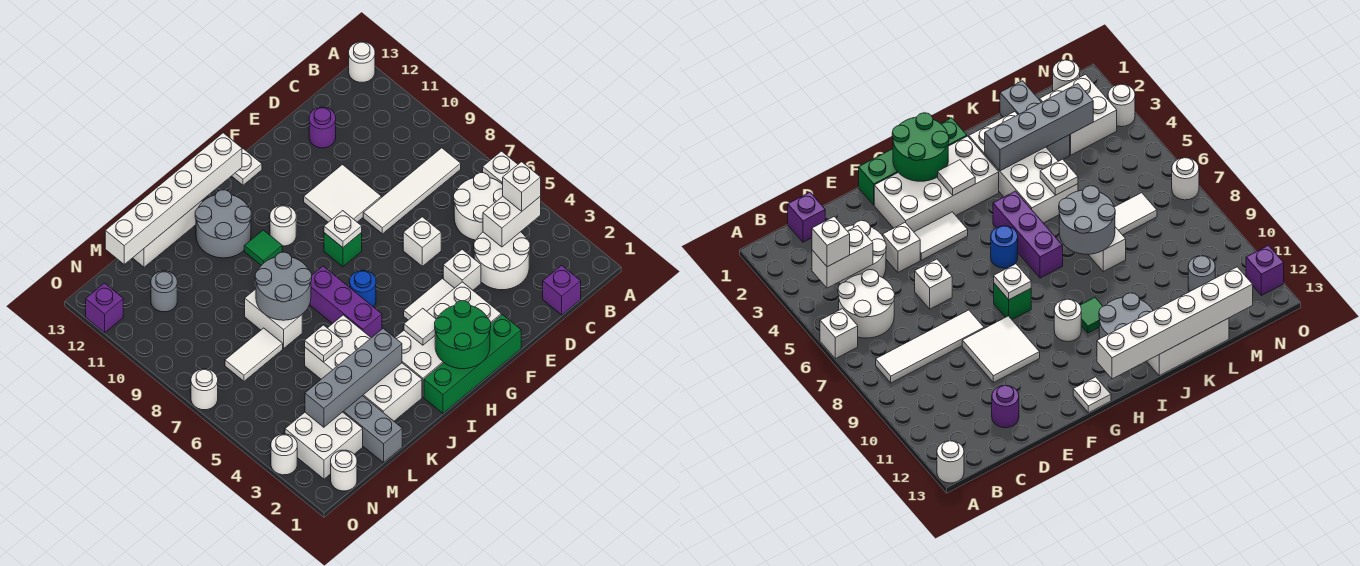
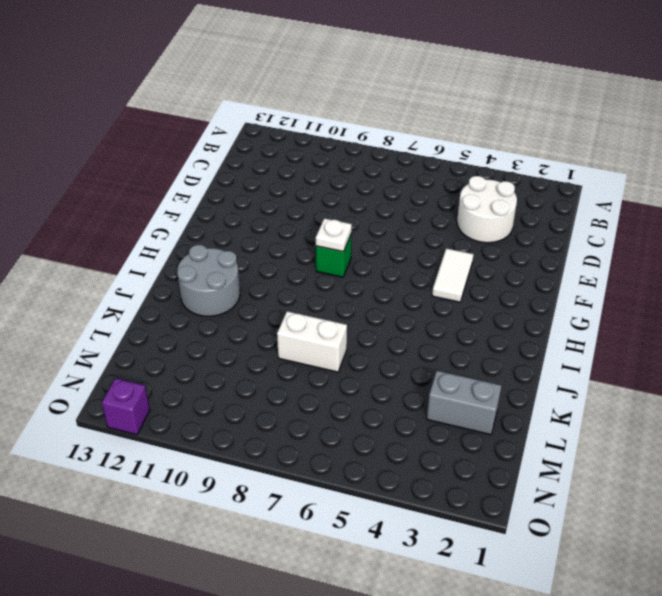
grey brick L2:L3 level 1 -> grey brick L1:L3 level 1
none -> white brick A6 level 1
none -> white round brick A13 level 1
none -> white round brick B5:C6 level 1
none -> white tile B8:E8 level 1

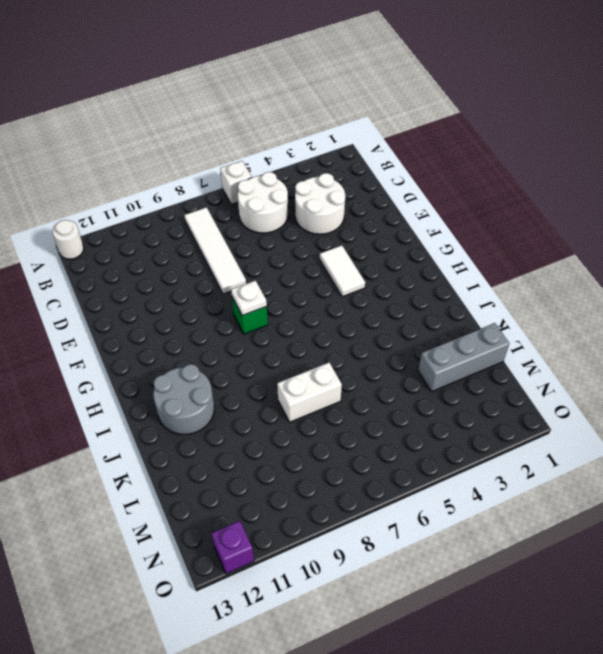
none -> purple brick C1 level 1
none -> purple round brick D12 level 1
none -> white brick E4 level 1
none -> white brick E6 level 1

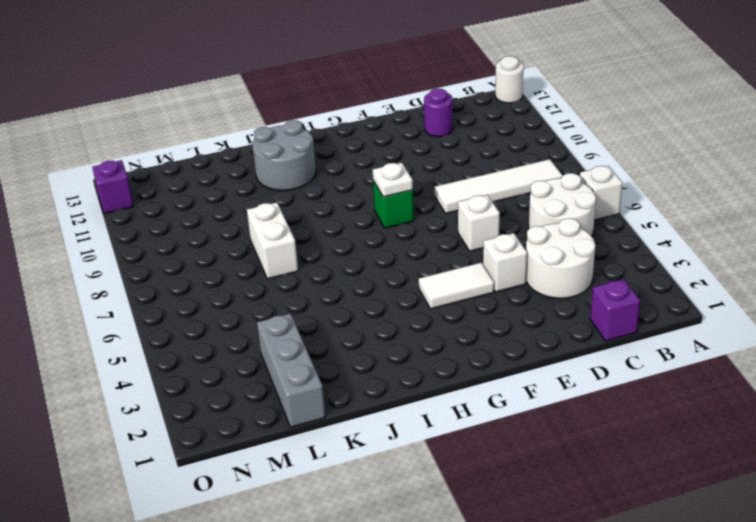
none -> white tile E9:F10 level 1
none -> green brick F1:I1 level 1
none -> white brick F2:I3 level 1
none -> white plate G13 level 1

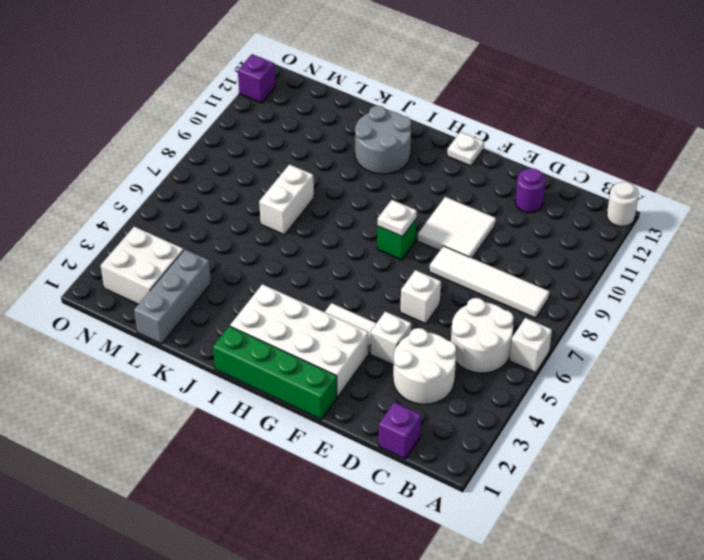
none -> blue round brick H6 level 1
none -> white round brick H10 level 1
none -> purple brick I5:I7 level 1
none -> green tile I10 level 1

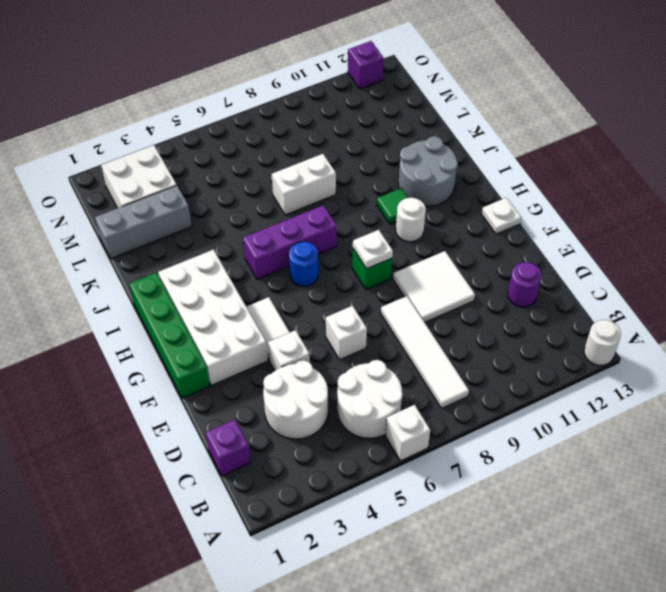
none -> white brick J2:K5 level 1
none -> white brick J13:L13 level 1
none -> white tile L7:M7 level 1
none -> grey round brick M11 level 1

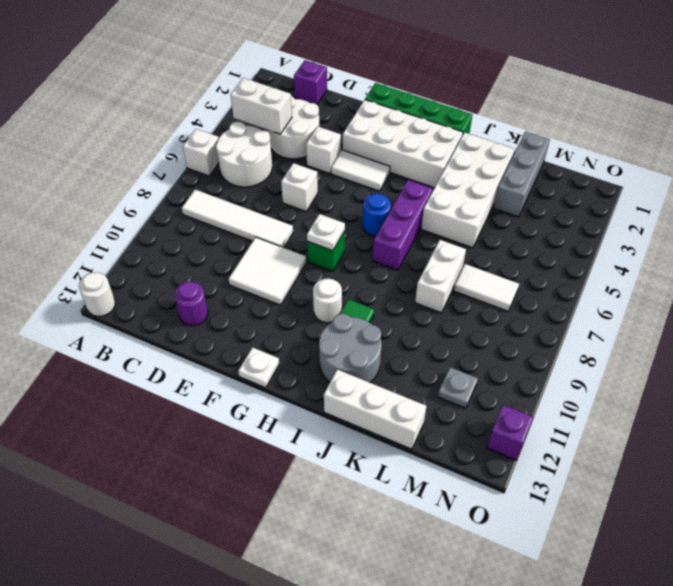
grey plate M11 level 1 -> grey round brick M11 level 1
none -> white brick M2:N3 level 1
none -> white round brick N1 level 1
none -> white round brick O3 level 1
none -> white round brick O7 level 1

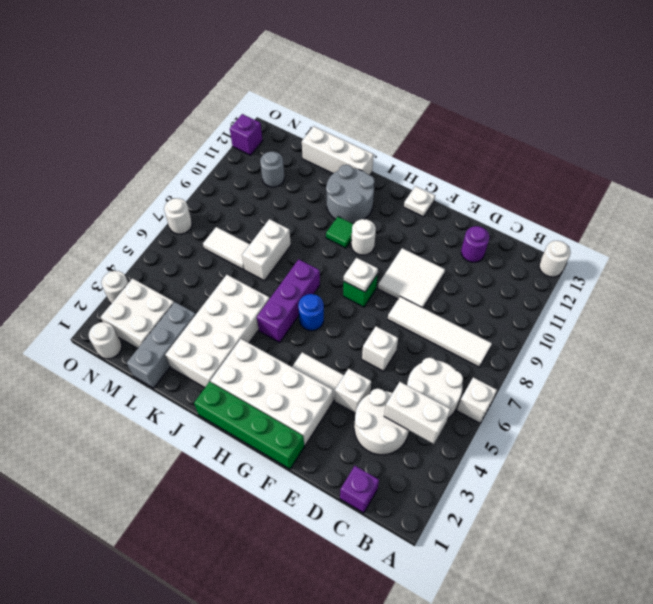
none -> green round brick G1:H2 level 2
none -> white tile H3 level 2
none -> white brick H13:M13 level 2
none -> grey brick J3:M3 level 2

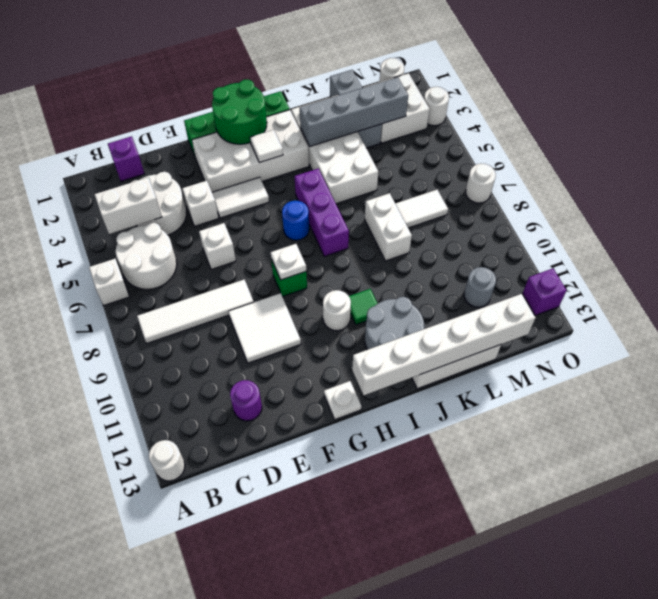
none -> grey round brick J7:K8 level 2
none -> white plate K5 level 2
none -> white brick B4 level 3

